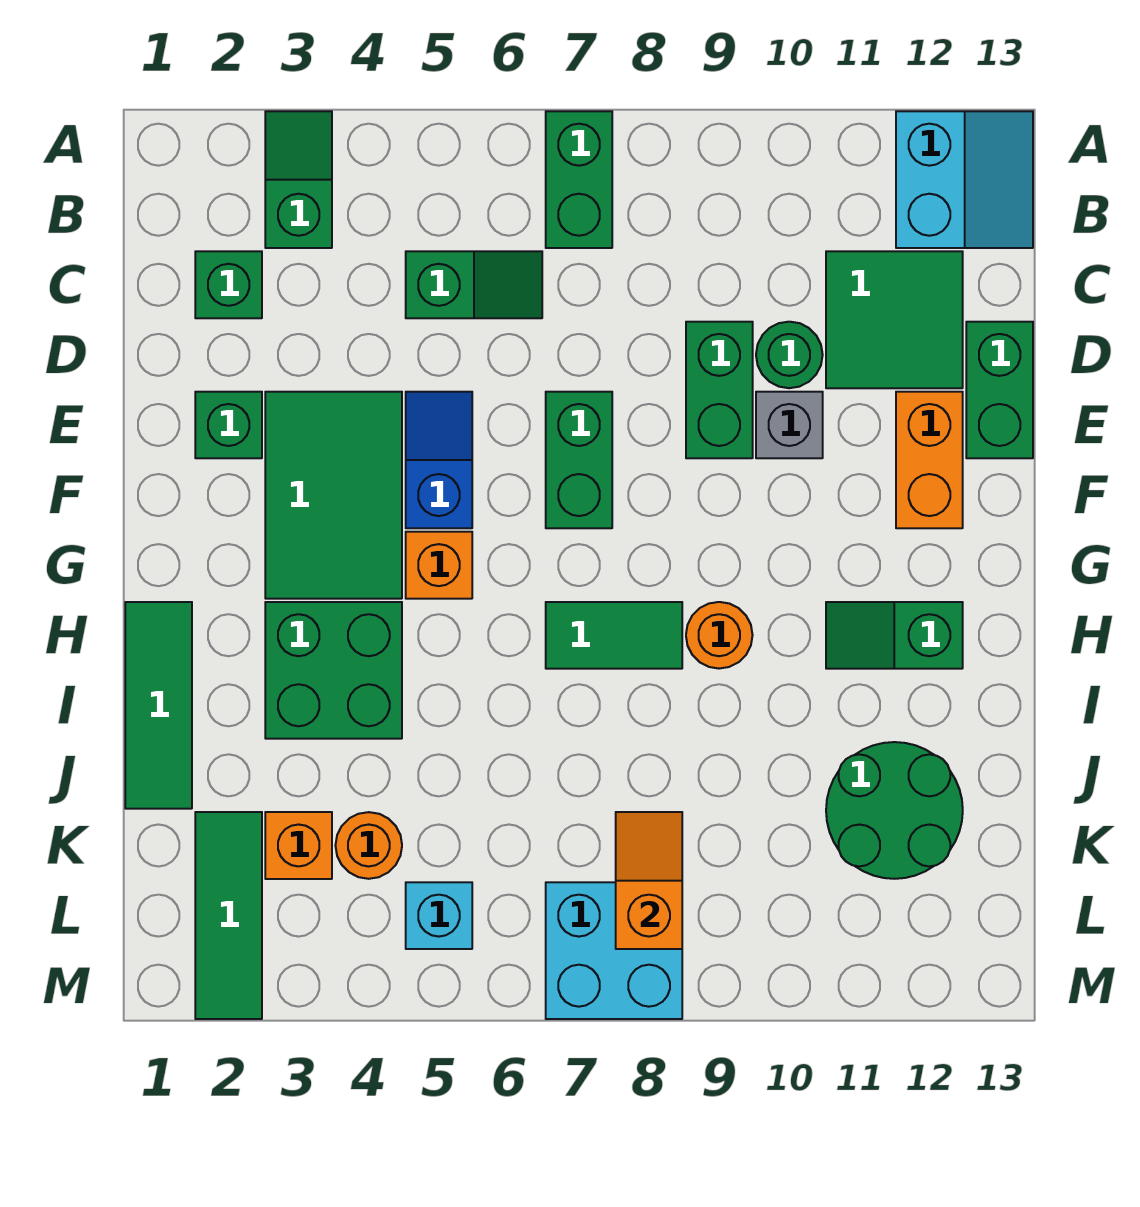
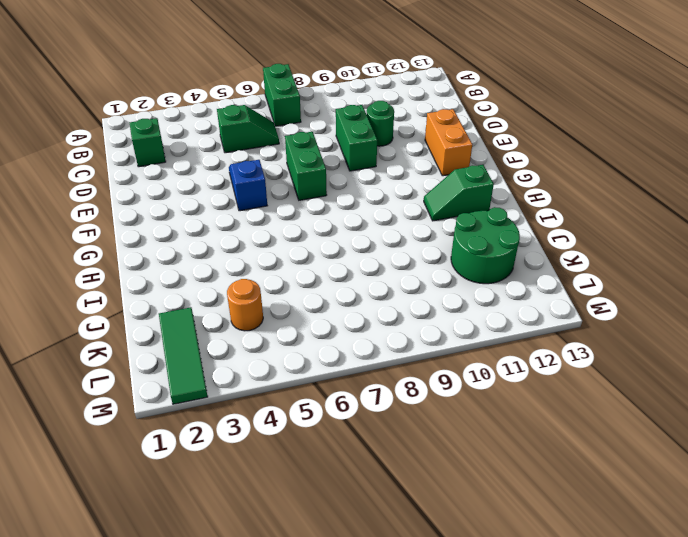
none -> green slope A3:B3 level 1 top B
none -> cyan slope A12:B13 level 1 top 12
none -> green tile C11:D12 level 1

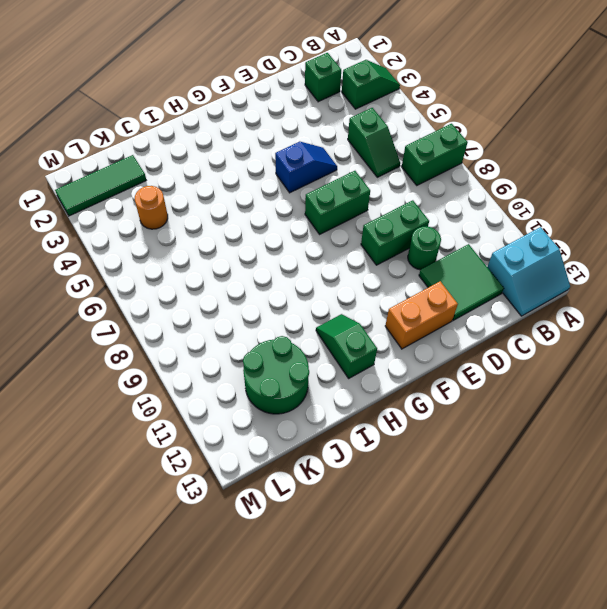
none -> green brick D13:E13 level 1
none -> green brick E2 level 1
none -> green tile E3:G4 level 1

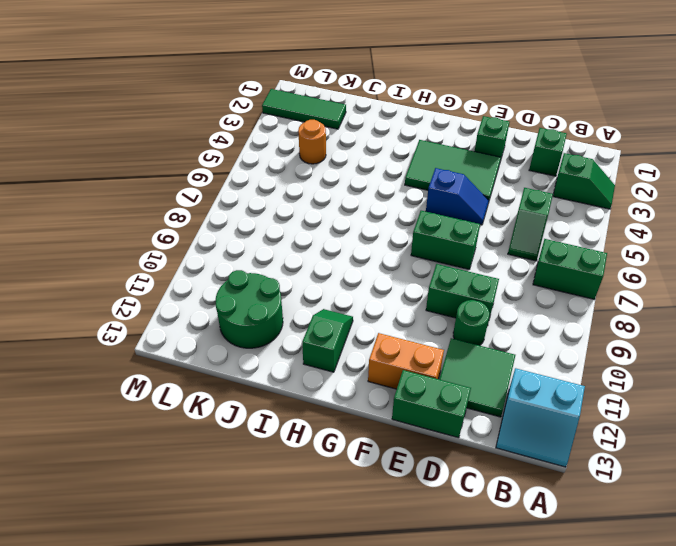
none -> grey brick E10 level 1
none -> orange brick G5 level 1
none -> green tile H1:J1 level 1

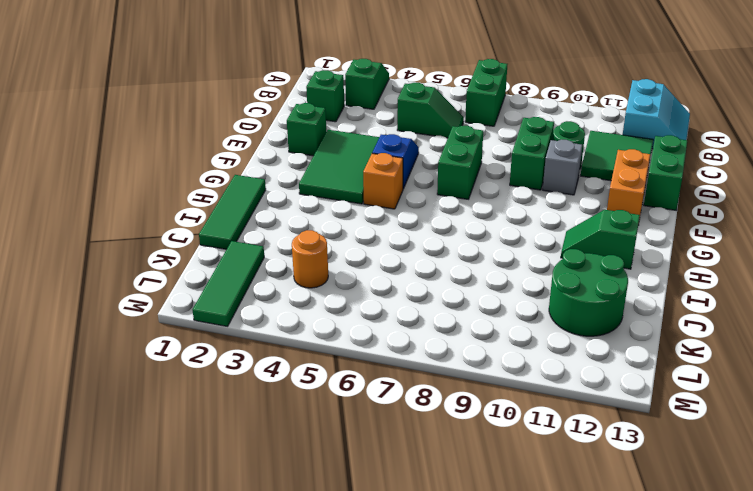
none -> green brick H3:I4 level 1
none -> green tile H7:H8 level 1
none -> orange round brick H9 level 1

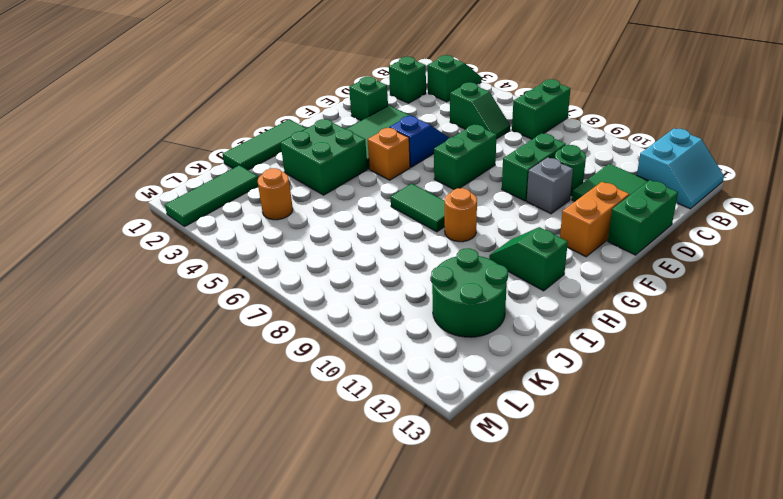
none -> orange brick K3 level 1
none -> cyan brick L5 level 1
none -> cyan brick L7:M8 level 1

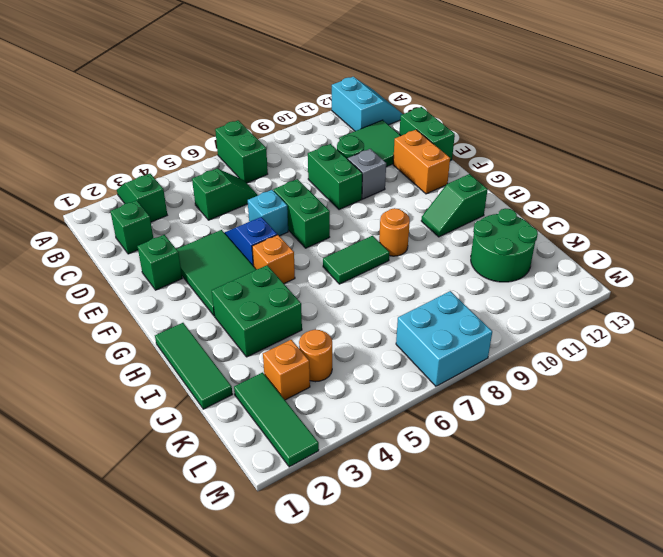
cyan brick E6 level 1 -> cyan brick L5 level 1
none -> orange slope K8:L8 level 2 top L

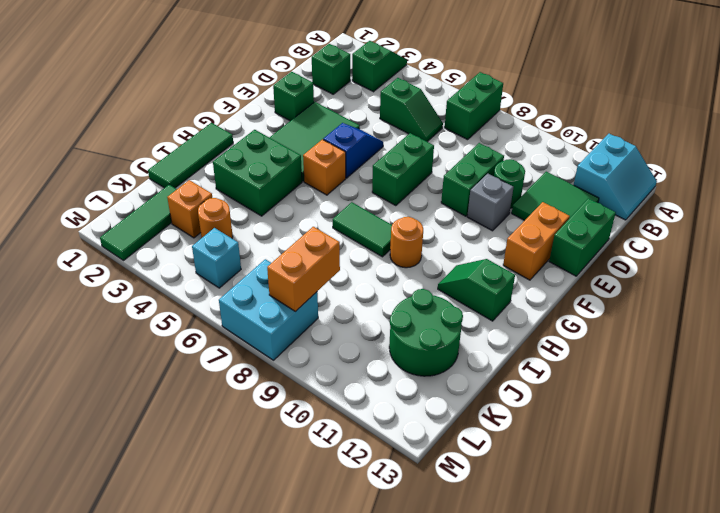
orange brick K8:L8 level 2 -> orange slope K8:L8 level 2 top L

